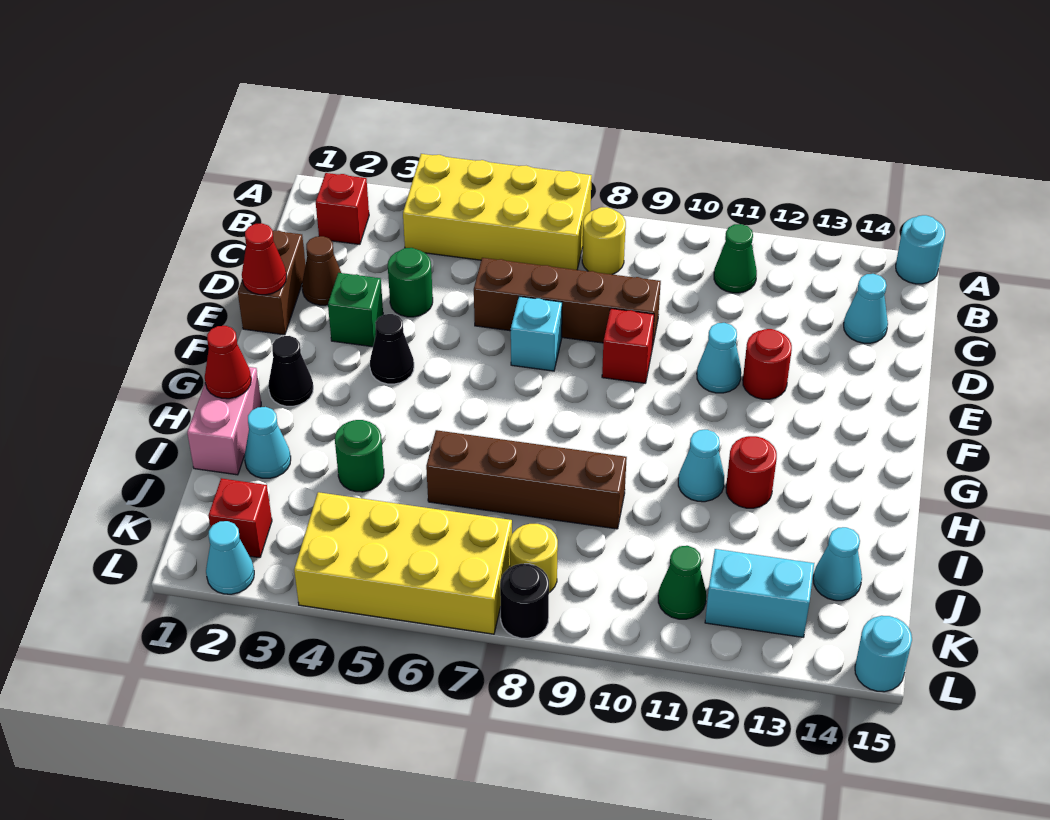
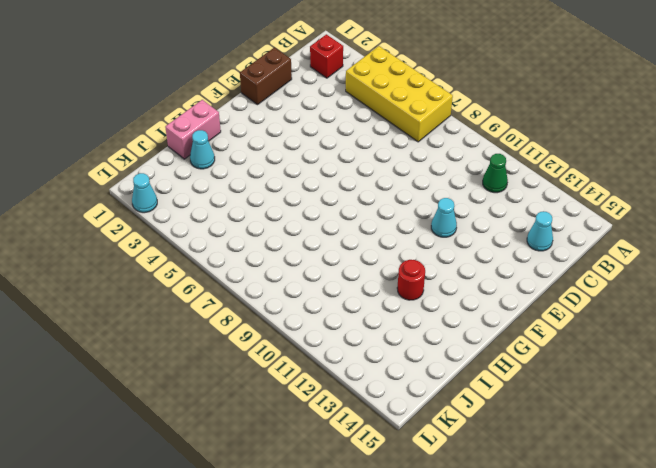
none -> cyan round brick A15 level 1
none -> yellow round brick B8 level 1
none -> brown cone D2 level 1
none -> green round brick D4 level 1

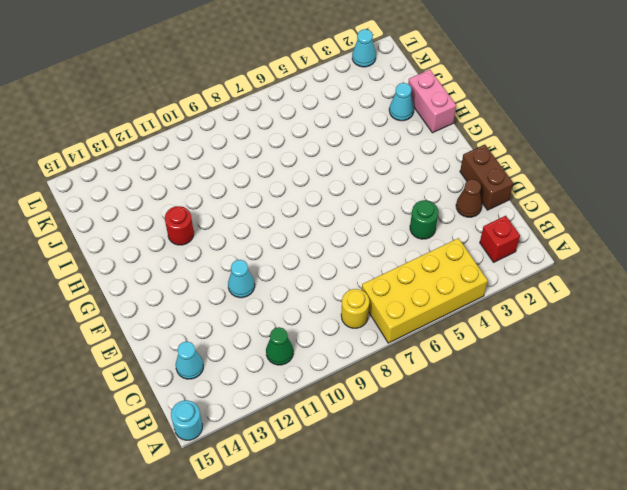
none -> brown brick D6:D9 level 1
none -> green brick E3 level 1
none -> cyan brick E7 level 1
none -> red brick E9 level 1

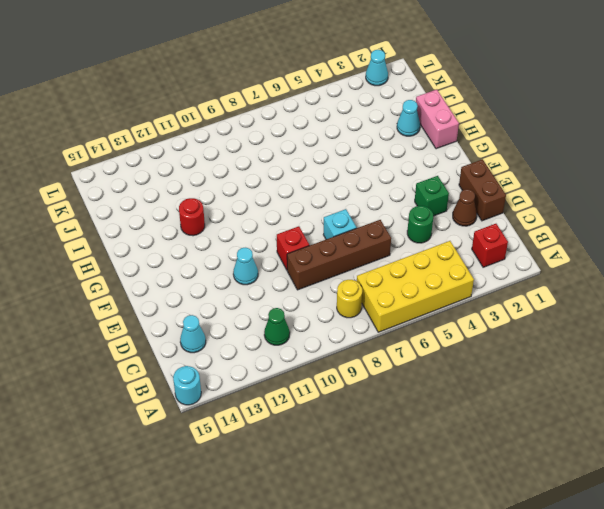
none -> red round brick E12 level 1
none -> black cone F4 level 1
none -> black cone G2 level 1
none -> cyan cone H11 level 1

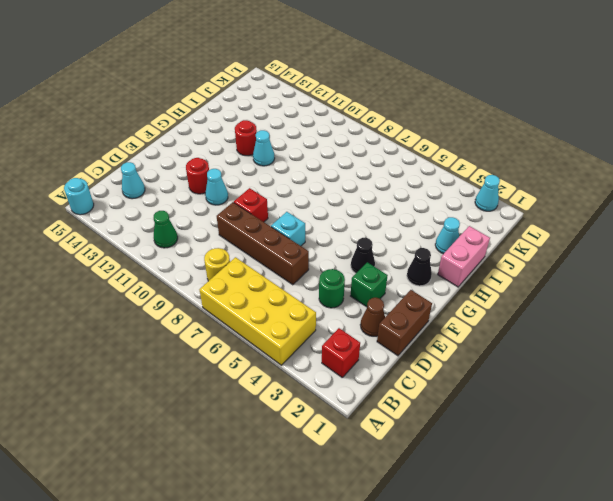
none -> green round brick I4 level 1
none -> brown brick I6:I9 level 1
none -> cyan cone J14 level 1
none -> red brick K2 level 1

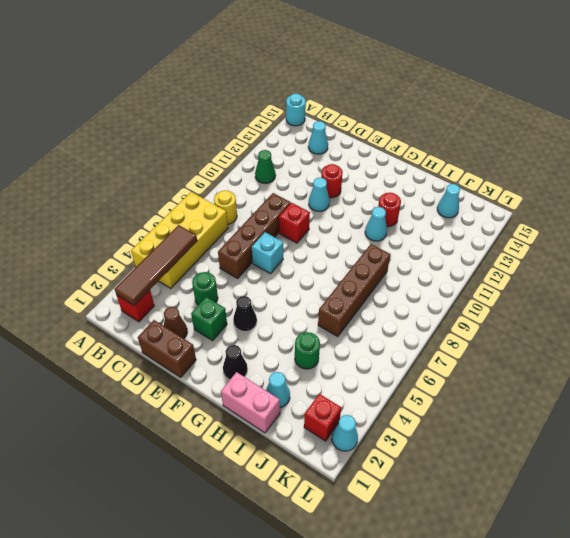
brown tile B2:B5 level 2 -> none
none -> yellow brick K4:L7 level 1
none -> yellow round brick K8 level 1
none -> green cone K11 level 1
none -> cyan brick K12:K13 level 1

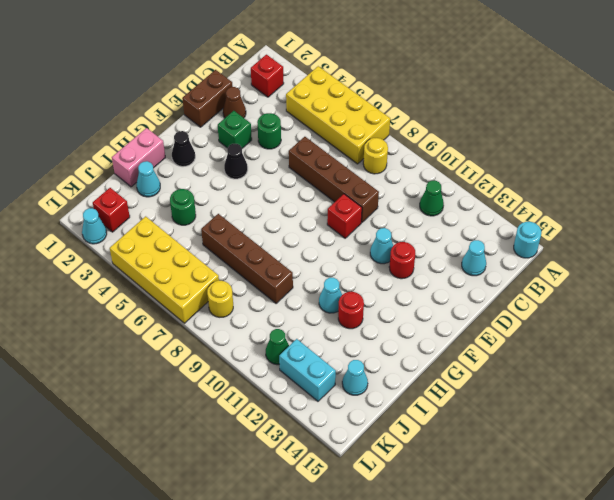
none -> cyan brick E7 level 1
none -> black round brick L8 level 1
none -> cyan round brick L15 level 1
none -> red cone E1 level 2

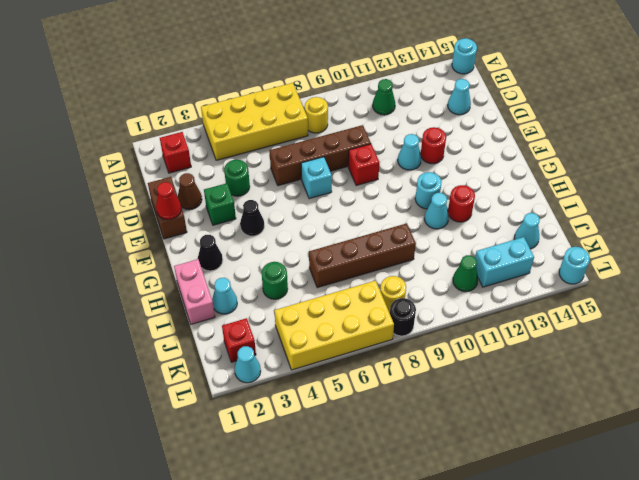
cyan round brick G11 level 1 -> none
none -> red cone H1 level 2

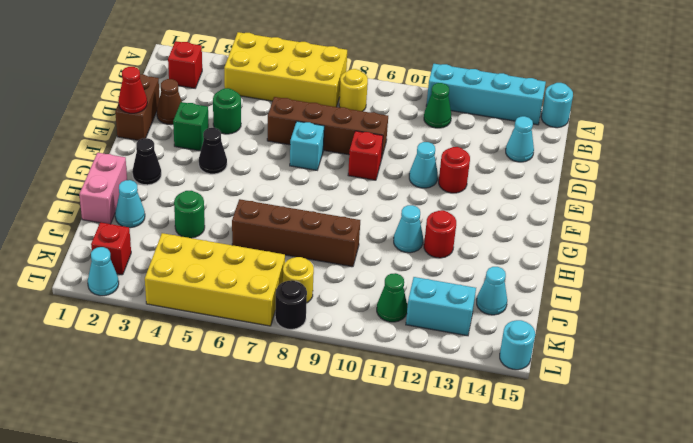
cyan brick A11:A14 level 1 -> none
none -> red cone H1 level 2

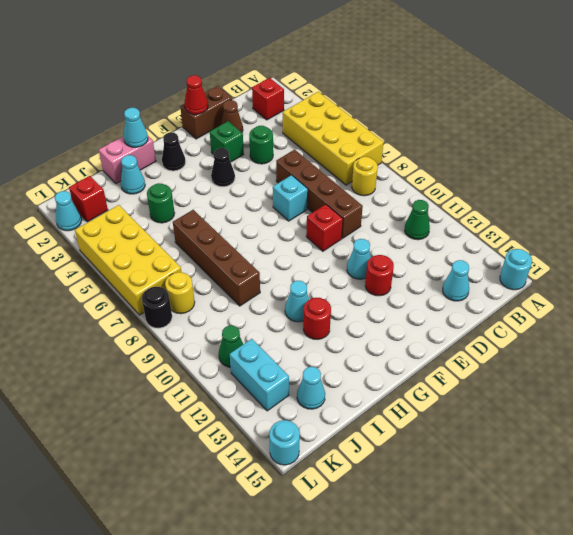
cyan cone H1 level 2 -> red cone H1 level 2

